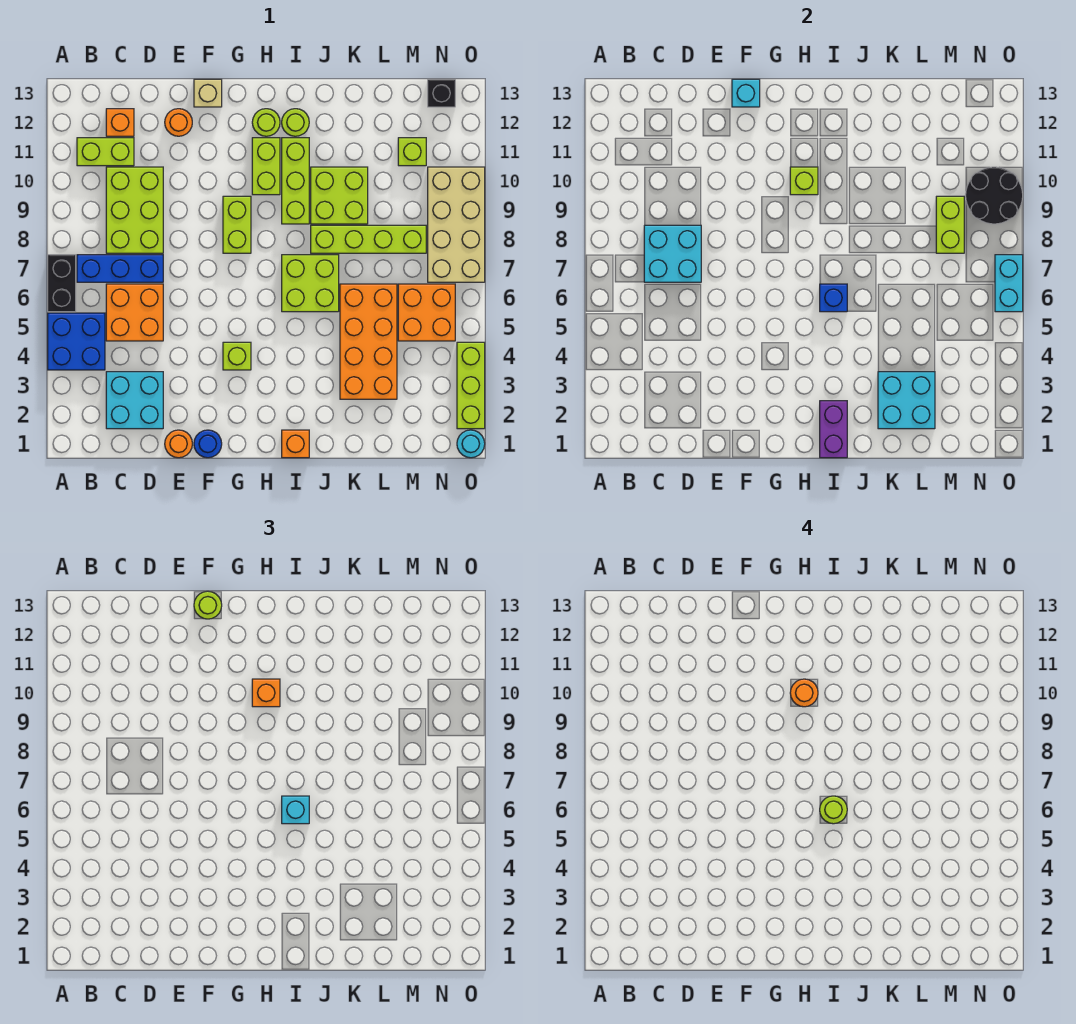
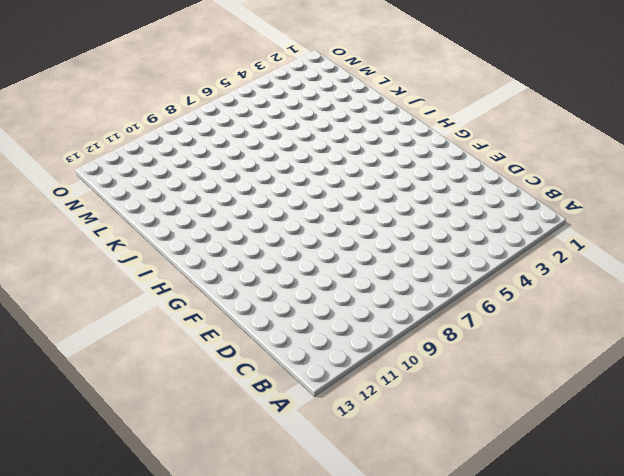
none -> blue brick A4:B5 level 1
none -> black brick A6:A7 level 1
none -> blue brick B7:D7 level 1
none -> lime brick B11:C11 level 1

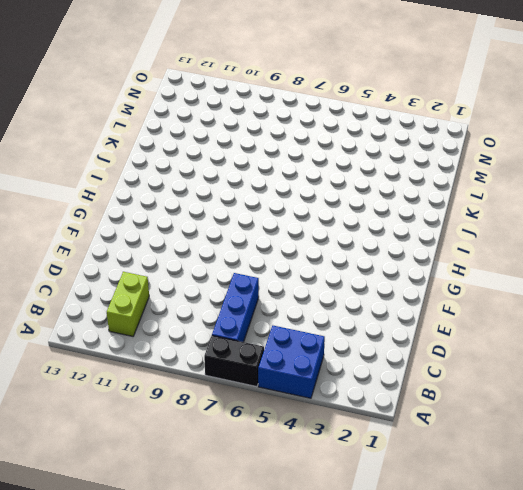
none -> cyan brick C2:D3 level 1
none -> orange brick C5:D6 level 1
none -> lime brick C8:D10 level 1
none -> orange brick C12 level 1

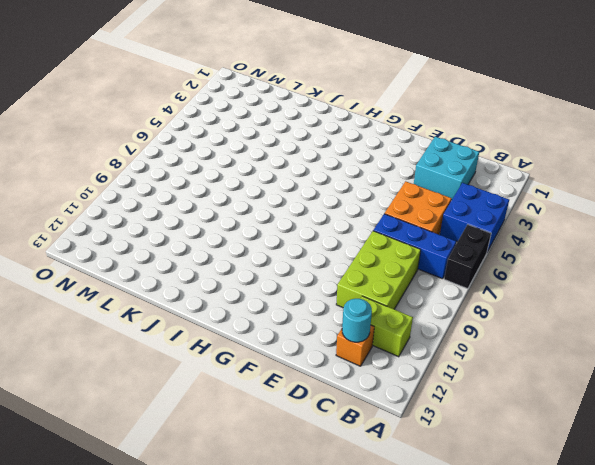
cyan round brick C12 level 2 -> cyan round brick O1 level 1
none -> orange round brick E1 level 1
none -> orange round brick E12 level 1
none -> blue round brick F1 level 1
none -> tan brick F13 level 1

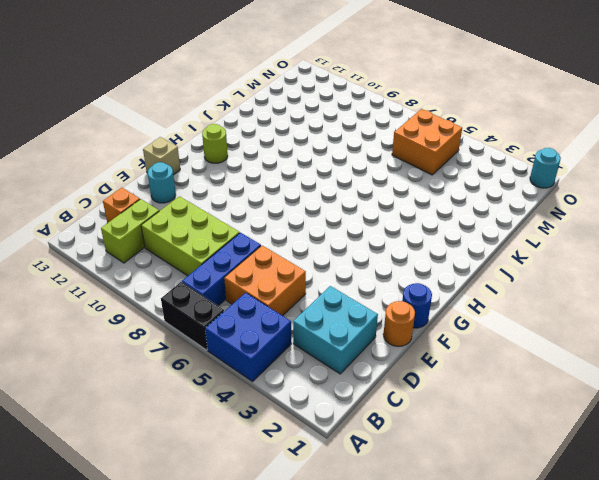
cyan round brick E12 level 1 -> orange round brick E12 level 1
none -> lime brick G4 level 1
none -> lime brick G8:G9 level 1
none -> lime brick H10:H11 level 1
none -> orange brick I1 level 1

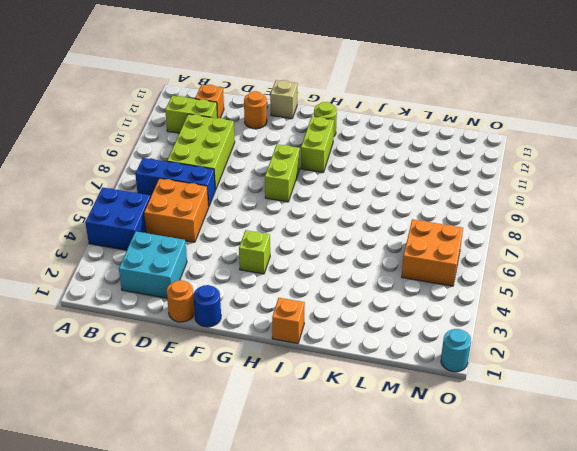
none -> black brick A6:A7 level 1
none -> lime brick I6:J7 level 1
none -> lime brick I9:I11 level 1
none -> lime round brick I12 level 1

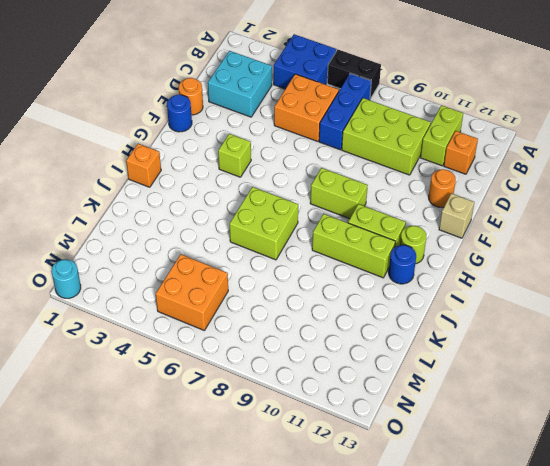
blue round brick I12 level 1 -> lime round brick I12 level 1
none -> lime brick J8:M8 level 1
none -> lime brick J9:K10 level 1
none -> orange brick K3:L6 level 1
none -> lime brick M11 level 1

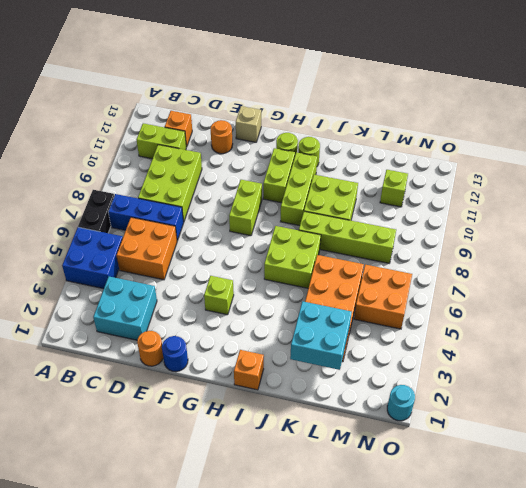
none -> tan brick N7:O10 level 1
none -> black brick N13 level 1
none -> lime brick O2:O4 level 1
none -> cyan brick C7:D8 level 2

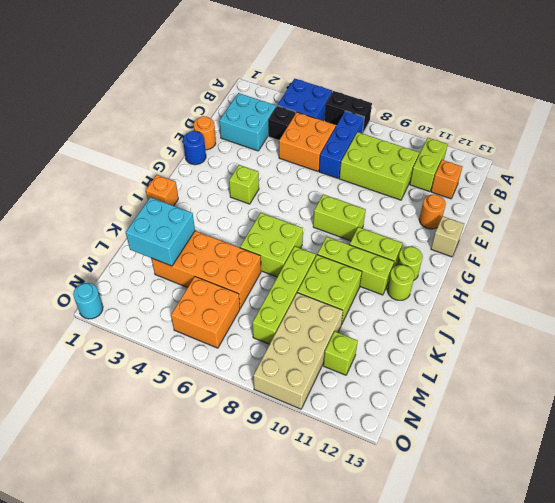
black brick C4 level 1 -> black brick N13 level 1
tan brick L9:O10 level 1 -> tan brick N7:O10 level 1
none -> lime brick O2:O4 level 1
none -> cyan brick C7:D8 level 2
none -> cyan brick F13 level 2
none -> lime brick H10 level 2

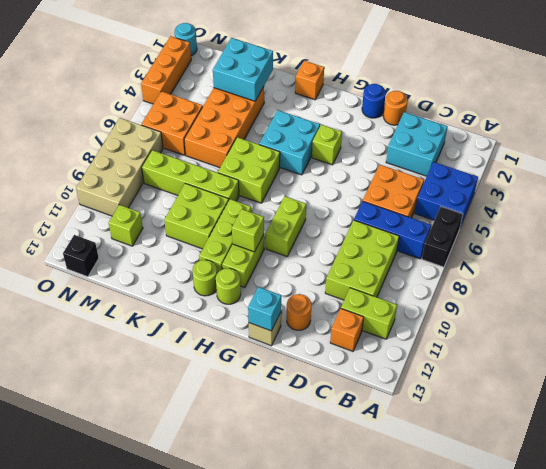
cyan brick H4:I5 level 1 -> cyan brick C7:D8 level 2
orange brick O2:O4 level 1 -> lime brick O2:O4 level 1
none -> purple brick I1:I2 level 2
none -> blue brick I6 level 2
none -> lime brick M8:M9 level 2
none -> black round brick N9:O10 level 2

